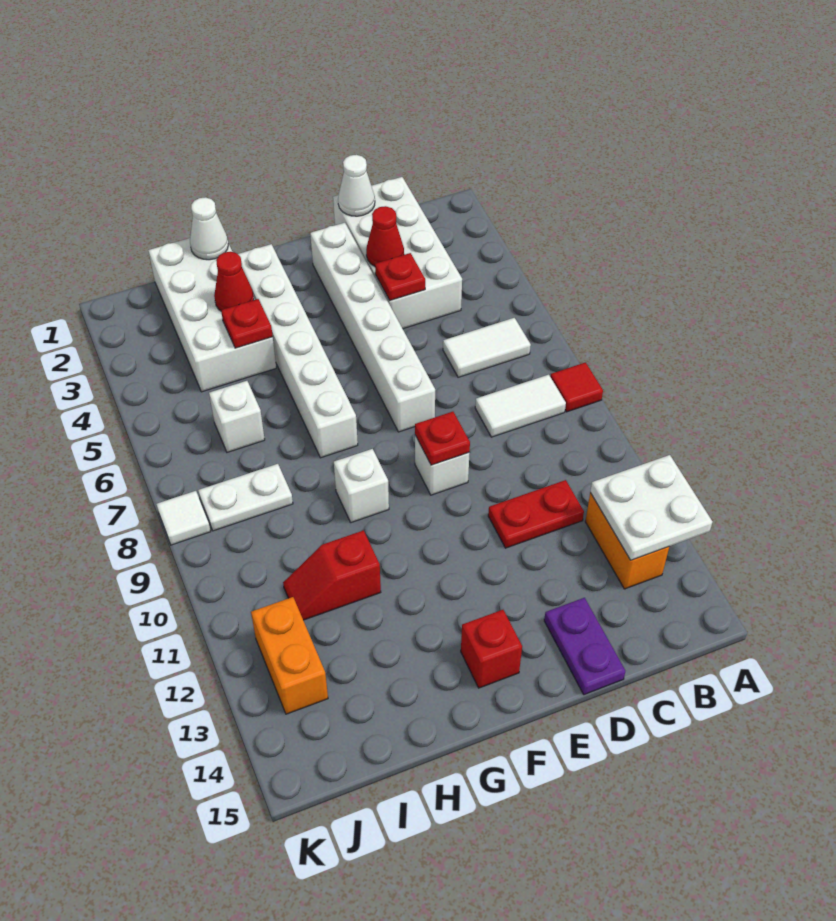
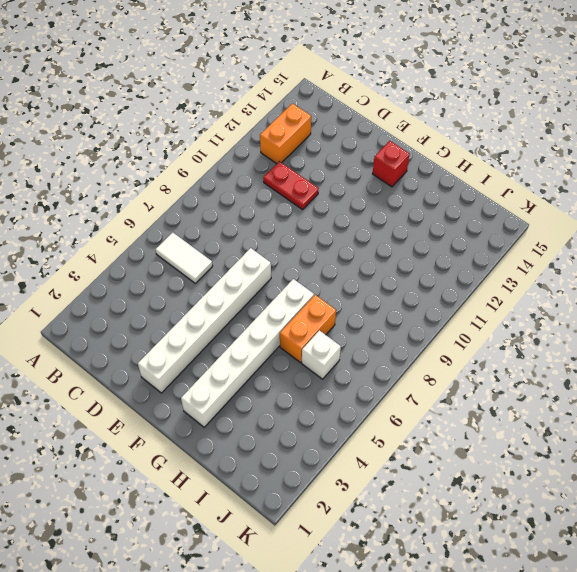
orange brick H6:H7 level 1 -> orange brick J12:J13 level 1
none -> red tile A8 level 1
none -> white tile B8:C8 level 1
none -> white brick C1:D4 level 1

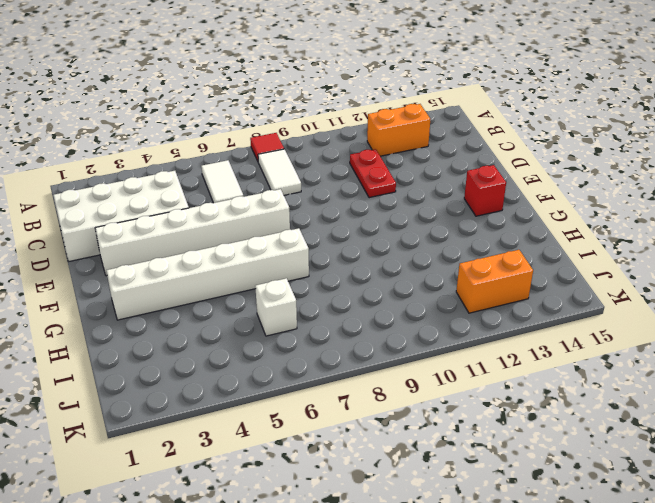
none -> purple plate D14:D15 level 1
none -> white brick E9 level 1
none -> white brick G9 level 1

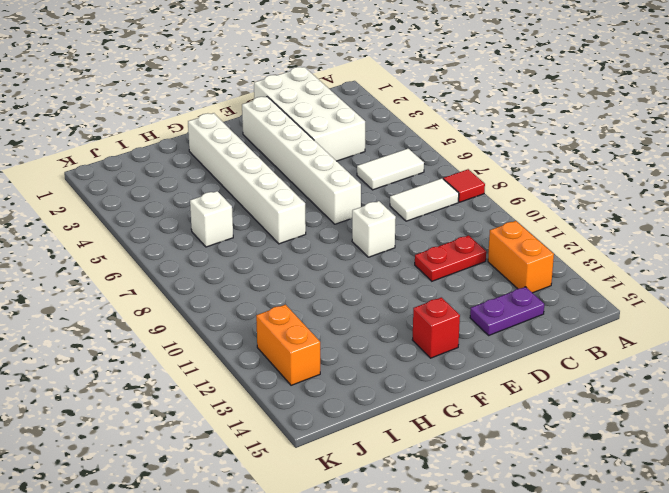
purple plate C14:D14 level 1 -> purple plate D14:D15 level 1
none -> white brick G9 level 1
none -> white brick H1:I4 level 1
none -> red slope H11:I11 level 1 top H

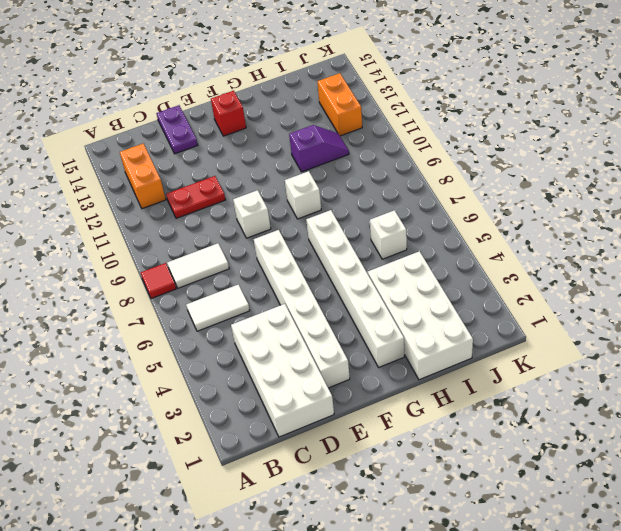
purple slope H11:I11 level 1 top H -> red slope H11:I11 level 1 top H
none -> white plate I8:J8 level 1
none -> white tile K8 level 1
none -> white plate A12:B13 level 2

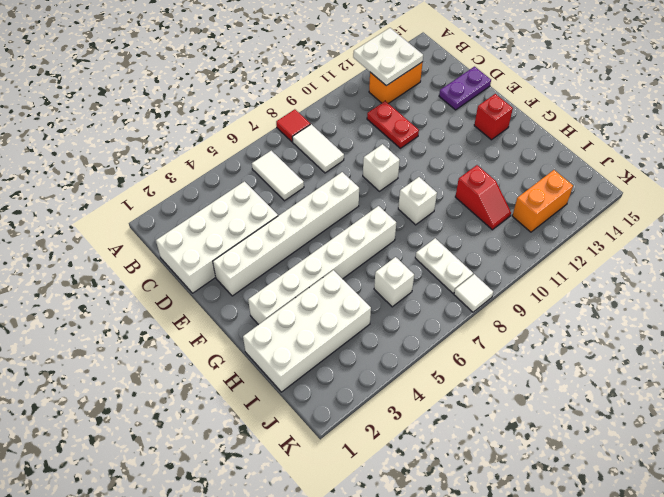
none -> white cone D1 level 2
none -> red cone D3 level 2
none -> red plate D4 level 2

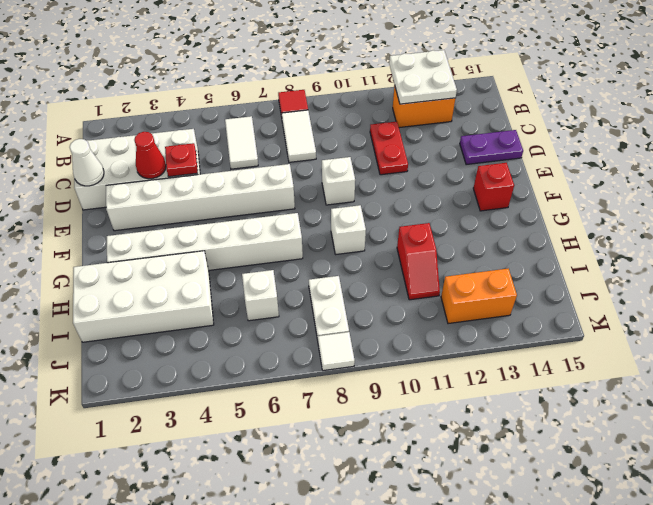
none -> red plate E9 level 2
none -> white cone H1 level 2
none -> red cone H3 level 2

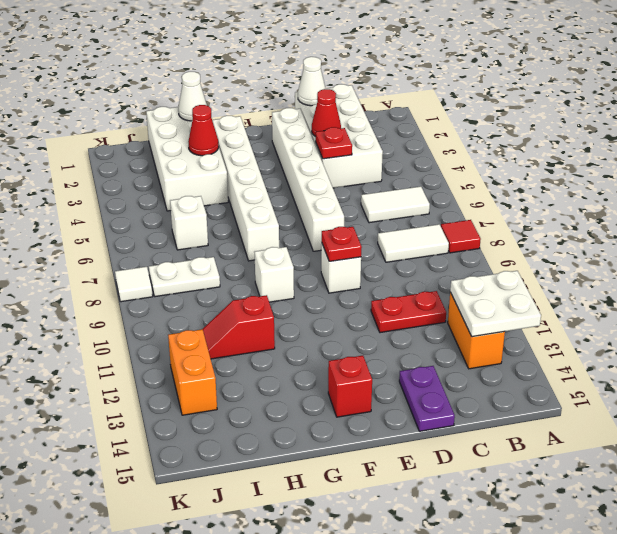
none -> red plate H4 level 2

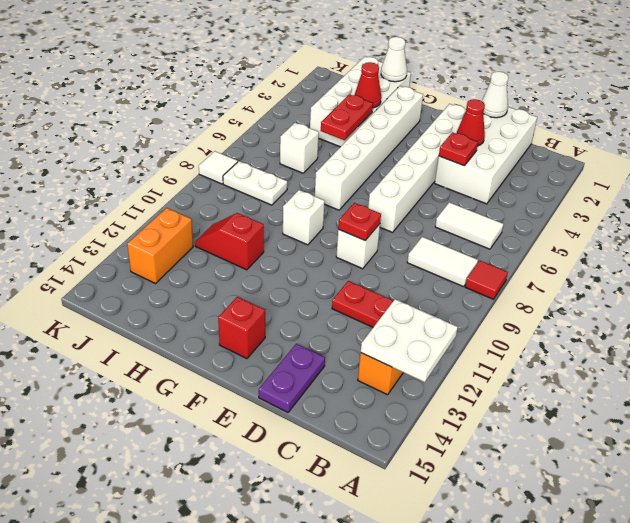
red plate H4:H5 level 2 -> red plate H4 level 2

